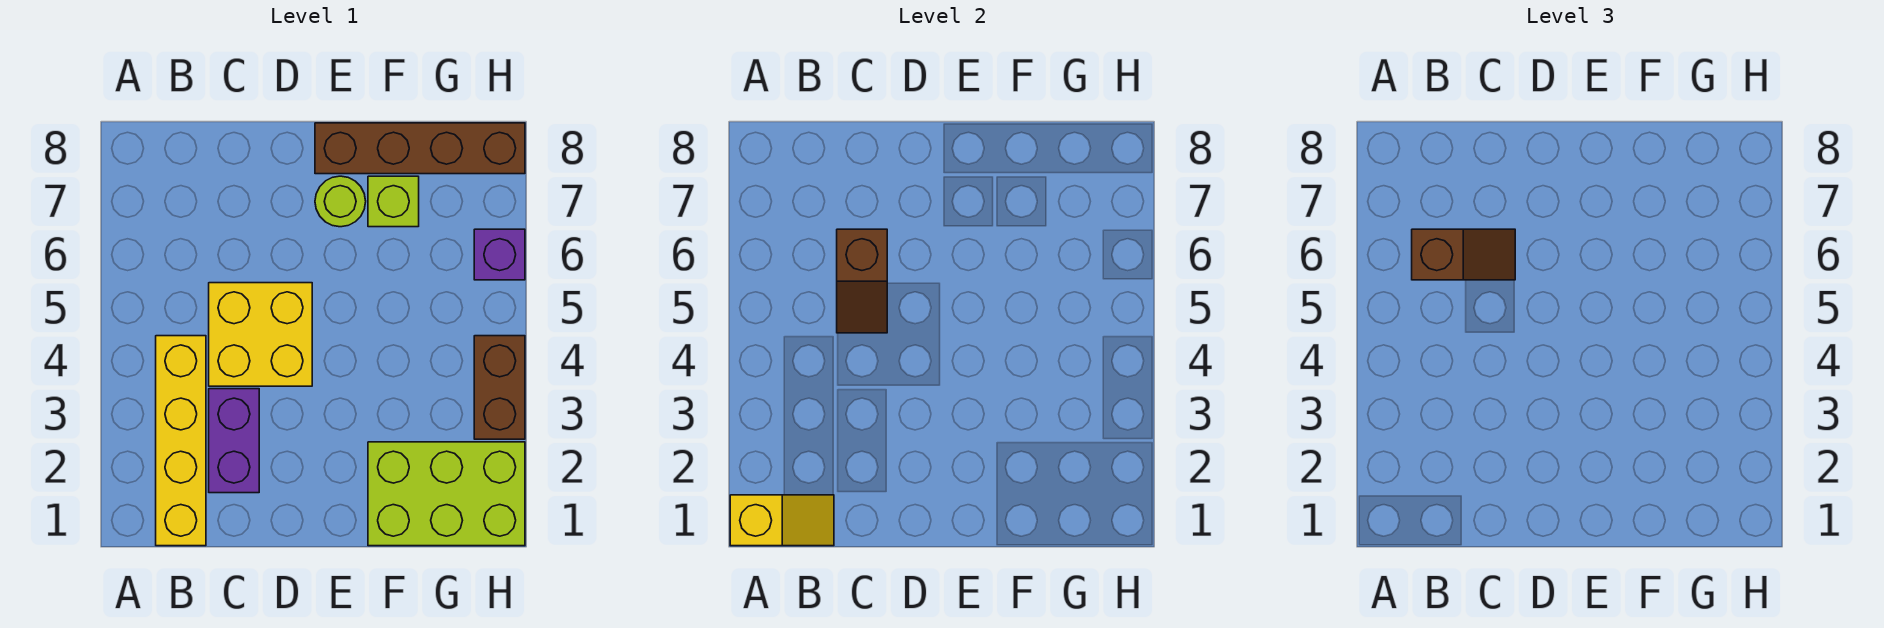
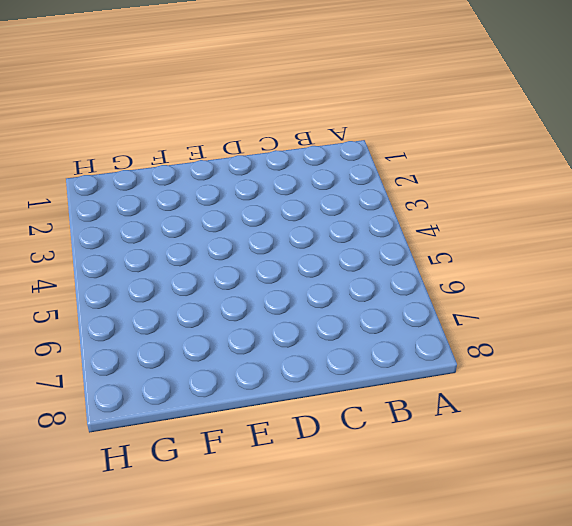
none -> yellow brick B1:B4 level 1
none -> purple brick C2:C3 level 1
none -> yellow brick C4:D5 level 1

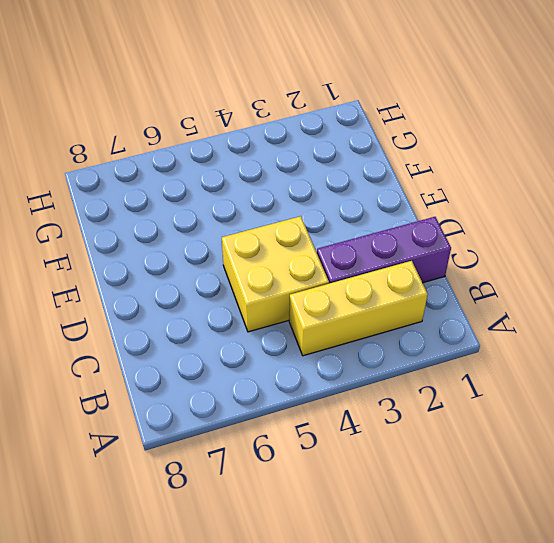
yellow brick B2:B4 level 1 -> yellow brick B1:B4 level 1
purple brick C1:C3 level 1 -> purple brick C2:C3 level 1
none -> lime round brick E7 level 1
none -> brown brick E8:H8 level 1
none -> lime brick F1:H2 level 1

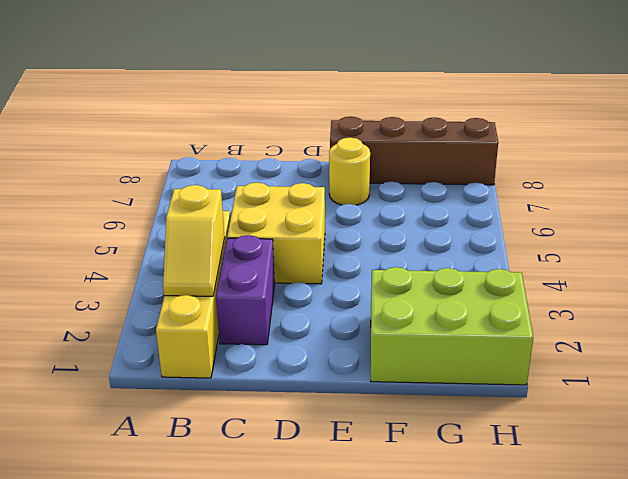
yellow slope B2:B3 level 2 top 3 -> yellow slope A1:B1 level 2 top A
yellow round brick E7 level 1 -> lime round brick E7 level 1
none -> lime brick F7 level 1
none -> brown brick H3:H4 level 1
none -> purple brick H6 level 1

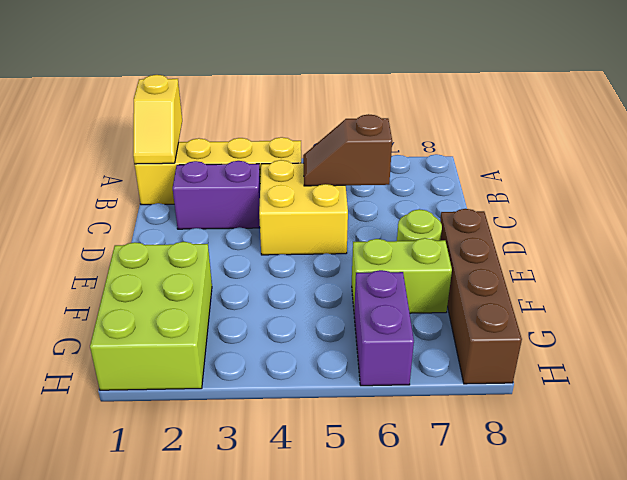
lime brick F6:F7 level 1 -> lime brick F7 level 1
purple brick G6:H6 level 1 -> purple brick H6 level 1
none -> brown brick H3:H4 level 1
none -> brown slope B6:C6 level 3 top B

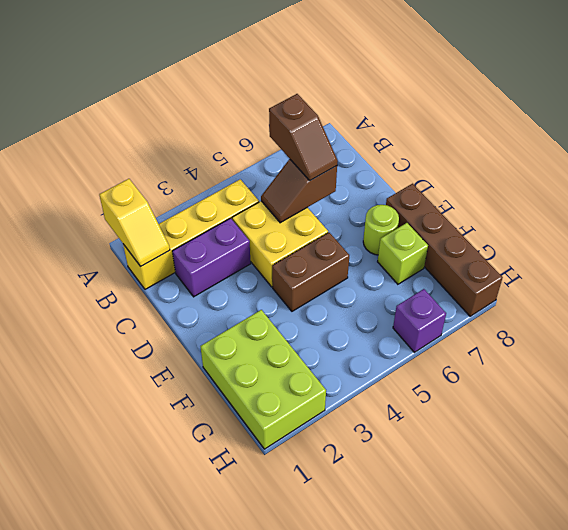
brown brick E4:E5 level 1 -> brown brick H3:H4 level 1

